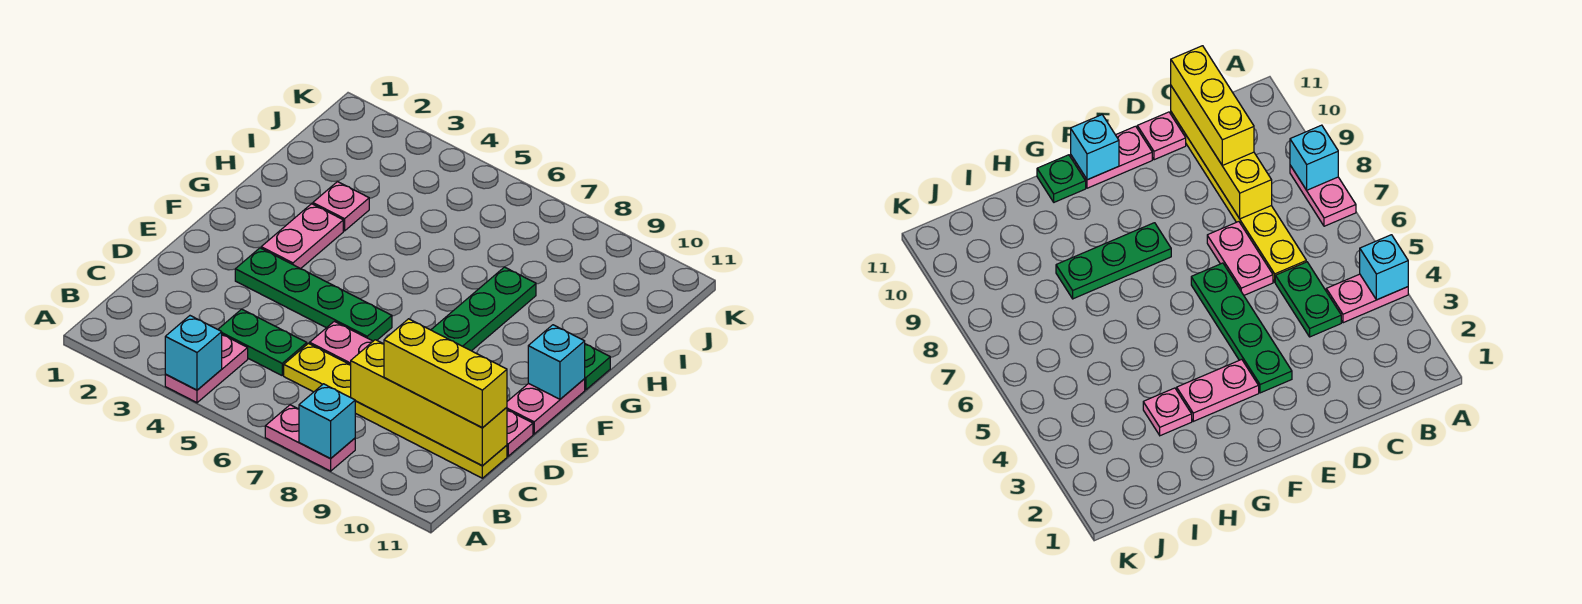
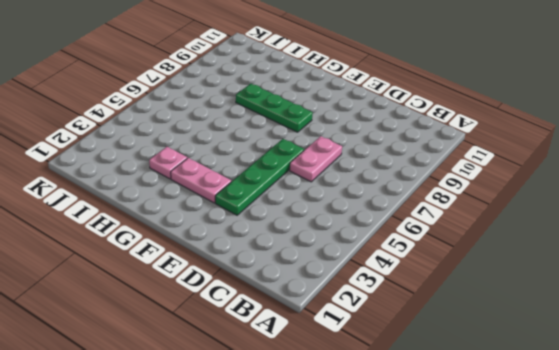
none -> pink plate A4:B4 level 1
none -> pink plate A7:A8 level 1
none -> green plate C4:C5 level 1

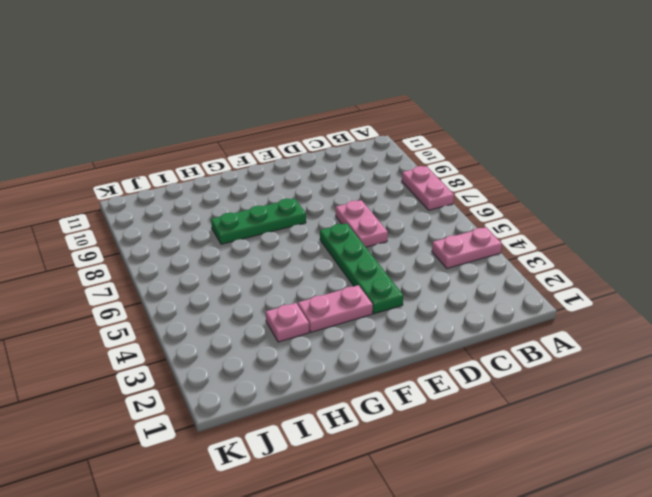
none -> green plate C4:C5 level 1
none -> yellow plate C6:C11 level 1
none -> pink plate D11 level 1

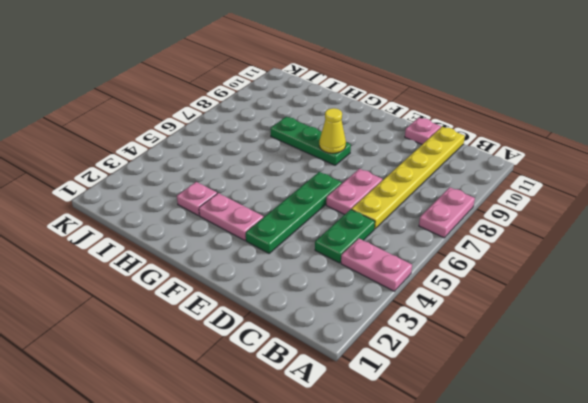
yellow cone F8 level 2 -> none
none -> pink plate E11:F11 level 1
none -> green plate G11 level 1
none -> cyan brick A4 level 2

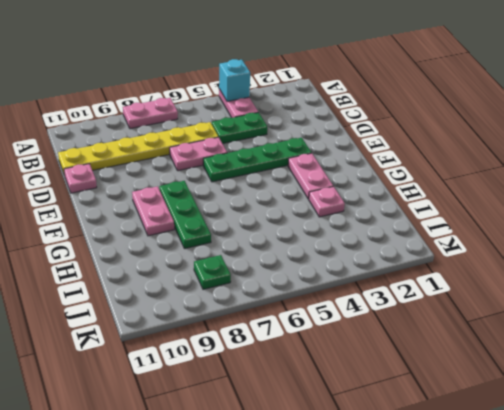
pink plate F9:G9 level 1 -> pink plate E11:F11 level 1
green plate J8 level 1 -> green plate G11 level 1
none -> cyan brick A8 level 2
none -> yellow brick C8:C11 level 2
none -> cyan brick F11 level 2

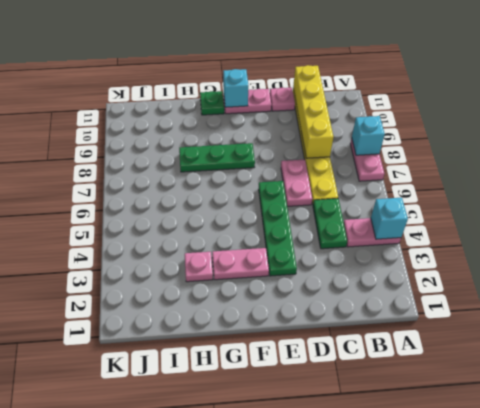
none -> yellow brick C9:C11 level 3

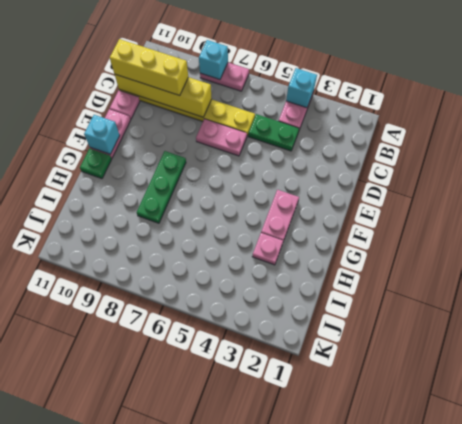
none -> green plate E3:E6 level 1

